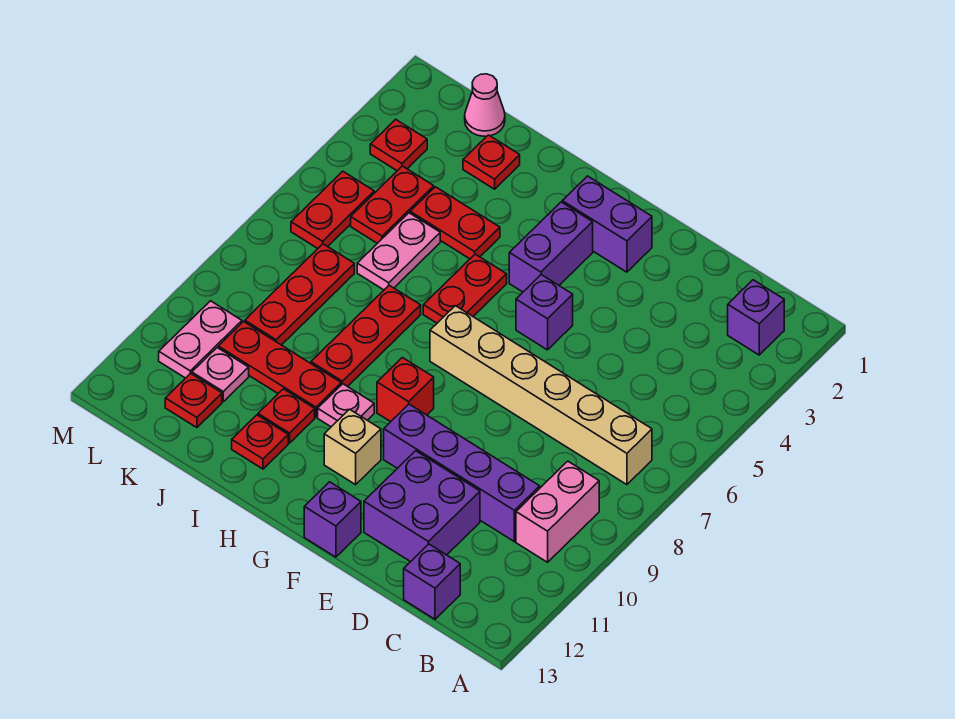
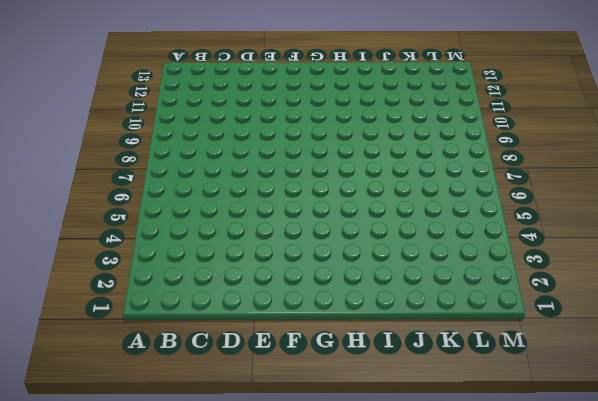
none -> purple brick B2 level 1
none -> tan brick B7:G7 level 1
none -> pink brick B9:B10 level 1

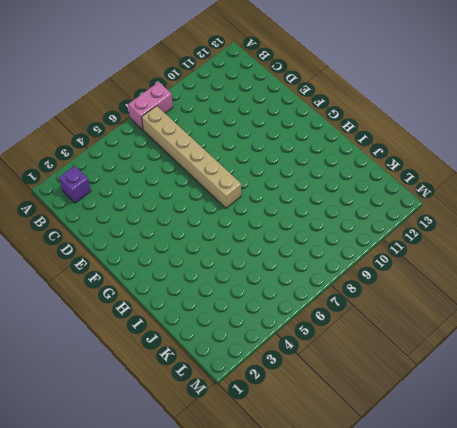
pink brick A7:A8 level 1 -> pink brick B9:B10 level 1
none -> purple brick C10:F10 level 1
none -> purple brick C13 level 1
none -> purple brick D11:E12 level 1

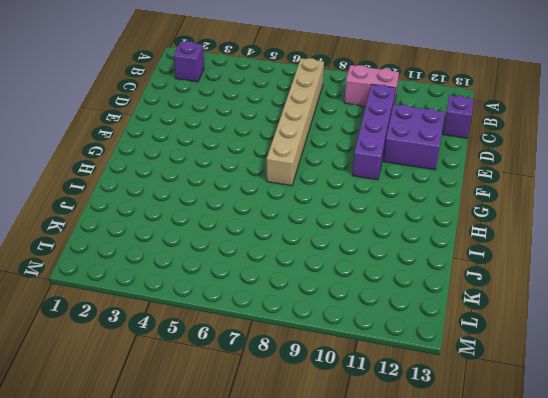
none -> purple brick F2:G2 level 1
none -> purple brick F5 level 1
none -> purple brick F13 level 1

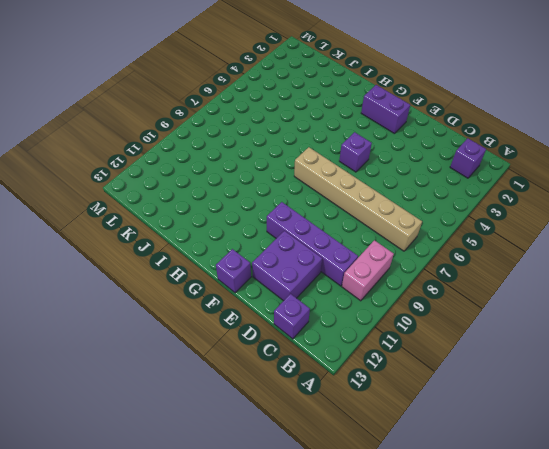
none -> purple brick G3:G4 level 1
none -> red brick G9 level 1
none -> tan brick G11 level 1

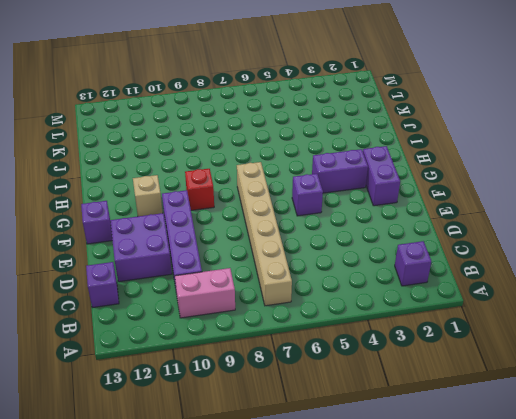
none -> red plate H5:H6 level 1
none -> pink plate H10 level 1
none -> red plate I4:J4 level 1

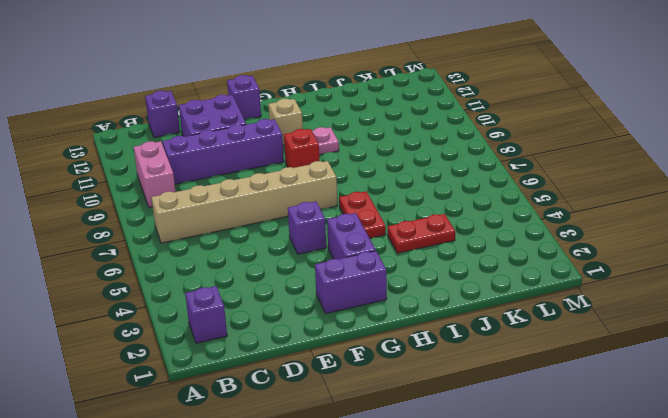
none -> red plate I7:I9 level 1
none -> red plate I10:K10 level 1
none -> red plate I11 level 1

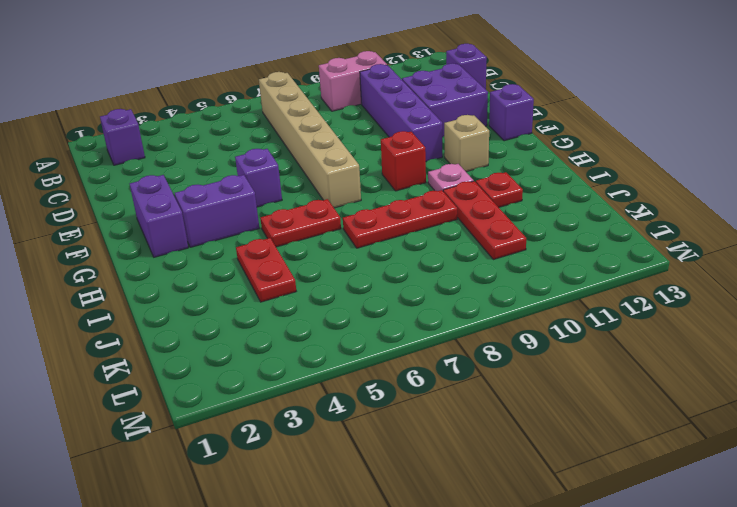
none -> red plate I12 level 1
none -> red plate J2 level 1
none -> pink plate J5:J6 level 1

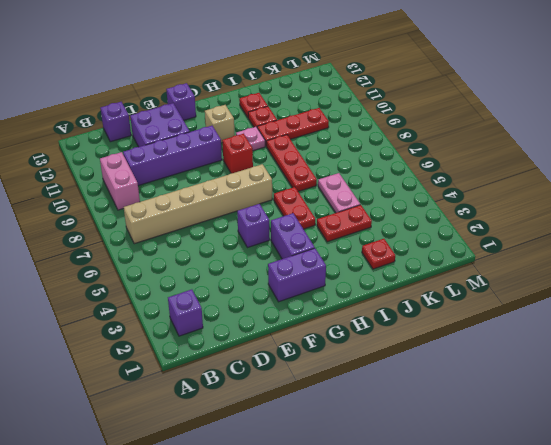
none -> pink cone K1 level 1
none -> red plate K4:K5 level 1
none -> red plate K7:K9 level 1

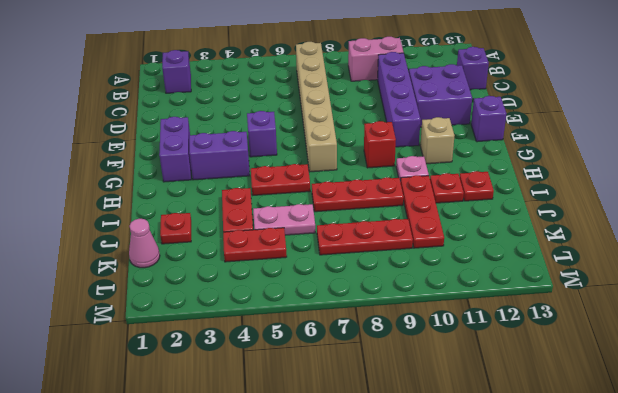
none -> pink plate K11 level 1
none -> red plate K12 level 1
none -> red plate L3 level 1

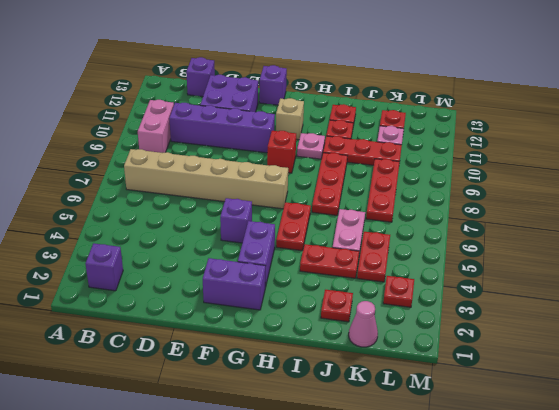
none -> red plate L5:L6 level 1
none -> pink plate L10:L11 level 1

